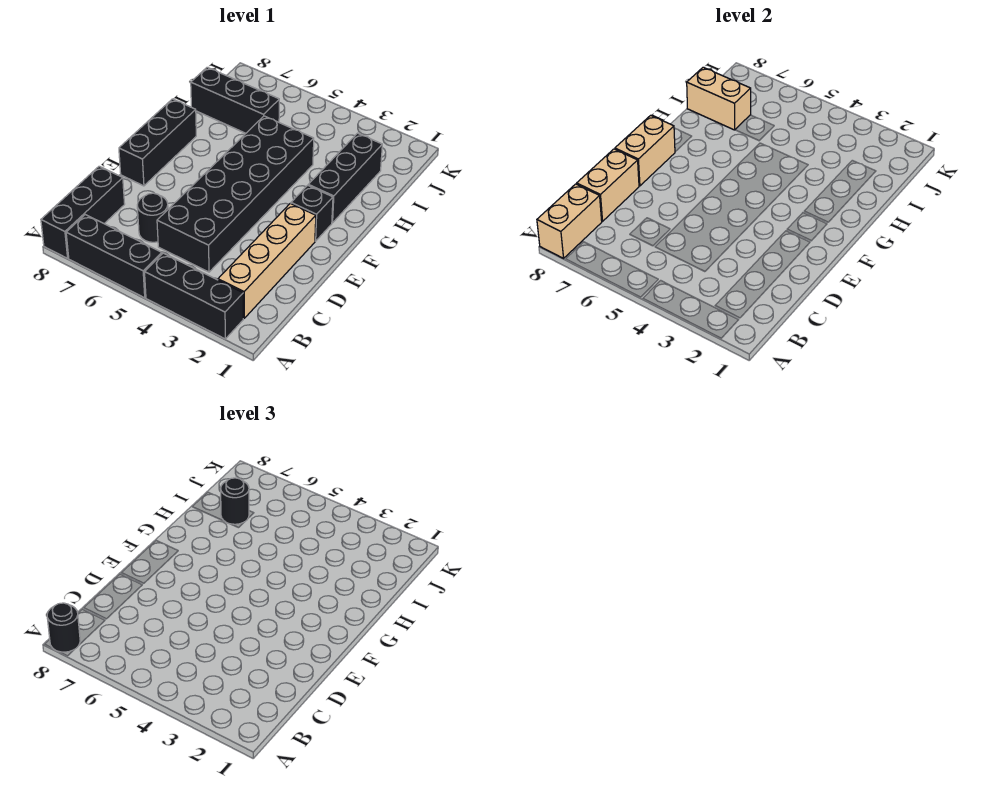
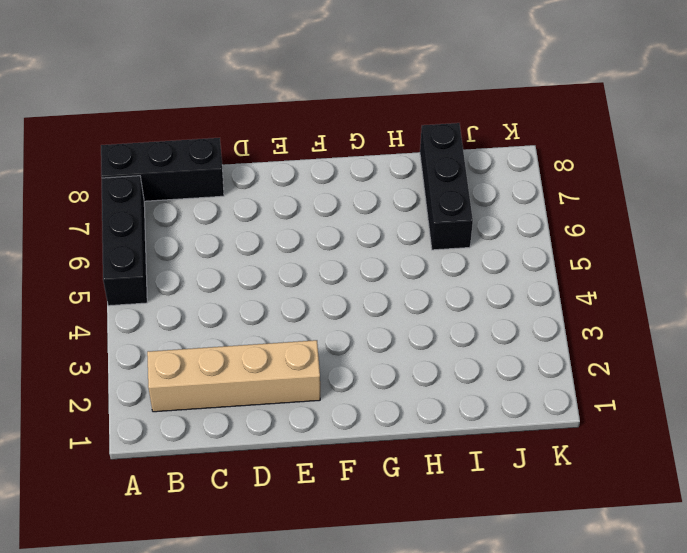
none -> black brick A2:A4 level 1
none -> black brick C4:H5 level 1
none -> black round brick C6 level 1

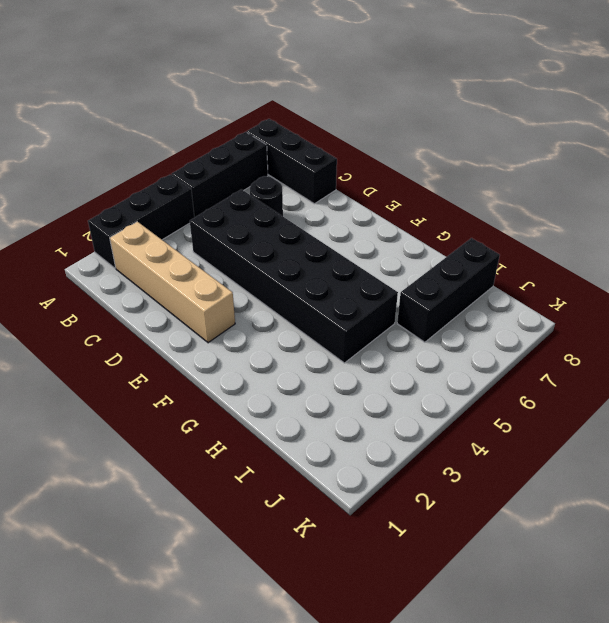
none -> black brick E8:G8 level 1
none -> black brick F2 level 1
none -> black brick G2:I2 level 1

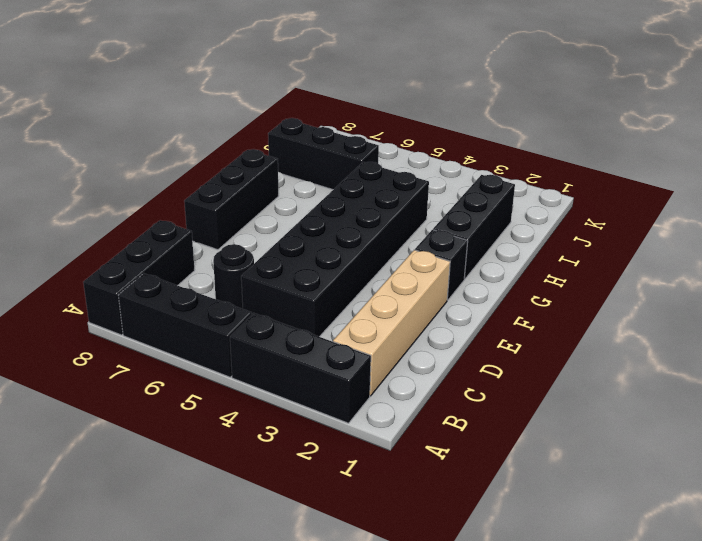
none -> tan brick A8:B8 level 2
none -> tan brick C8:D8 level 2
none -> tan brick E8:F8 level 2

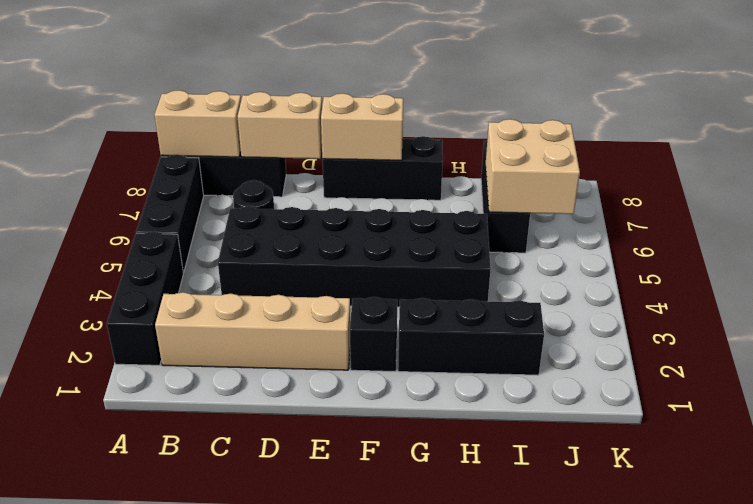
tan brick I6:J7 level 2 -> tan brick I7:I8 level 2
none -> black round brick A8 level 3
none -> black round brick I7 level 3

